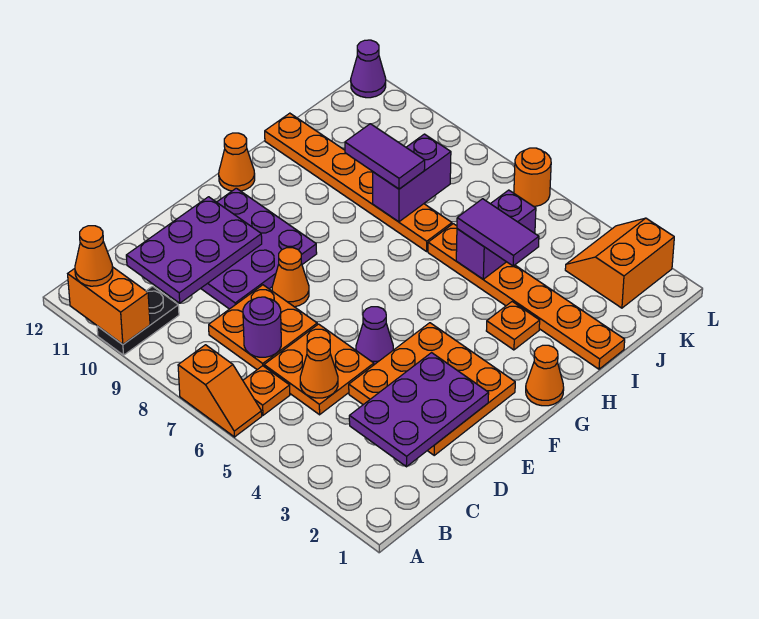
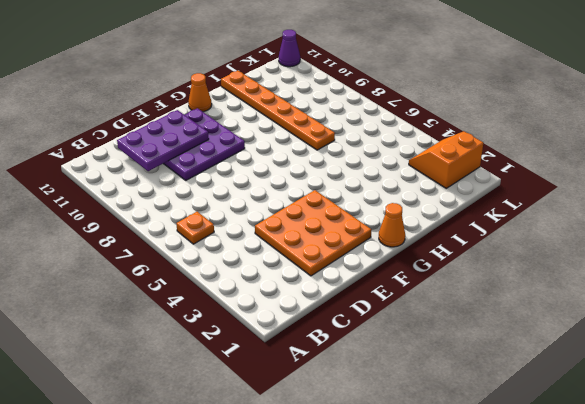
none -> orange slope A6:A7 level 1 top 7
none -> black plate A10:B10 level 1
none -> orange plate C5:D6 level 1

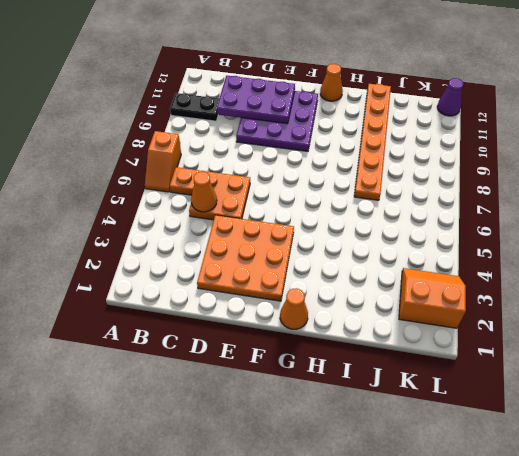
none -> orange plate C7:D8 level 1
none -> purple cone E5 level 1
none -> orange cone E8 level 1

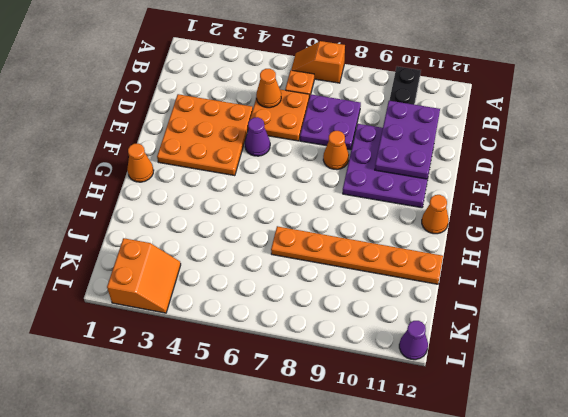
purple plate C7:D8 level 1 -> orange plate C7:D8 level 1
none -> orange plate H3 level 1
none -> orange plate I1:I6 level 1
none -> orange round brick L6 level 1

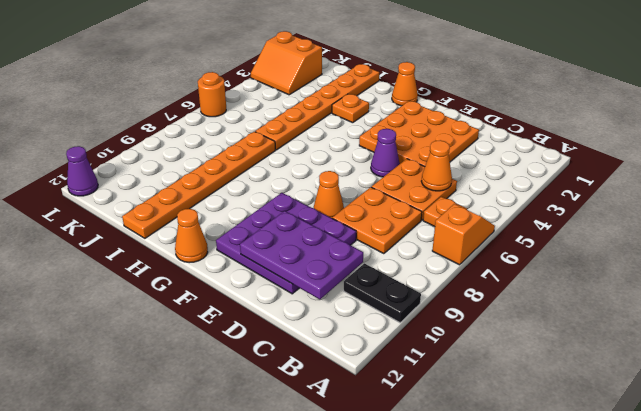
none -> orange brick A10:A11 level 2
none -> purple plate C2:E3 level 2
none -> purple round brick C7 level 2

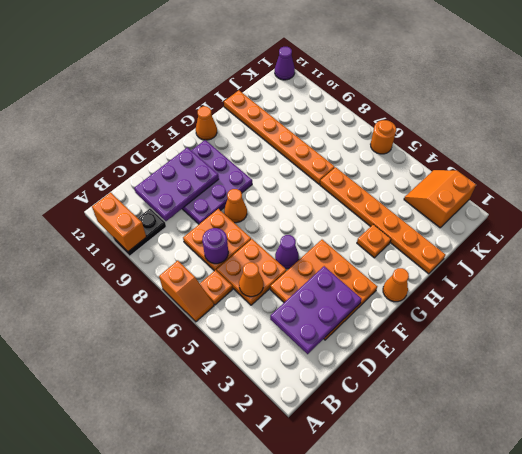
none -> purple brick I5:J5 level 2
none -> purple brick I8:J8 level 2
none -> orange cone A11 level 3

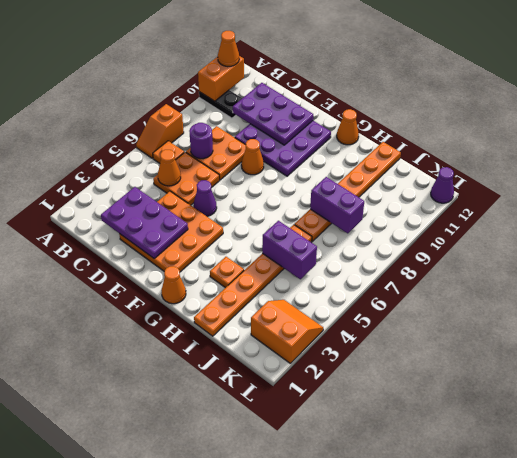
none -> orange round brick L6 level 1
none -> purple tile I4:I5 level 3
none -> purple tile I8:I9 level 3

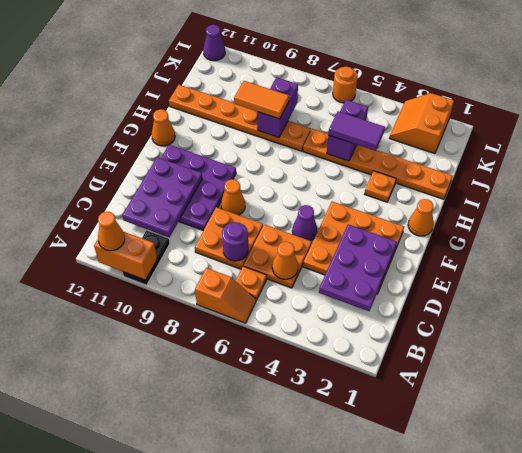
orange tile I8:I9 level 3 -> purple tile I8:I9 level 3

